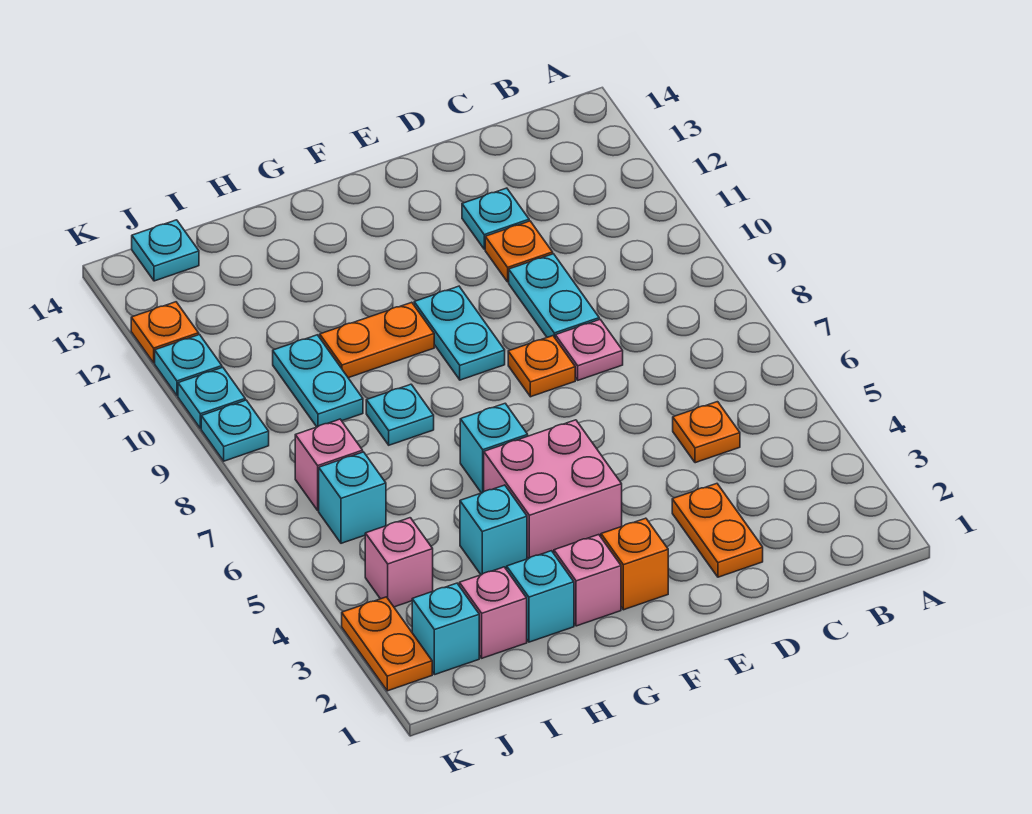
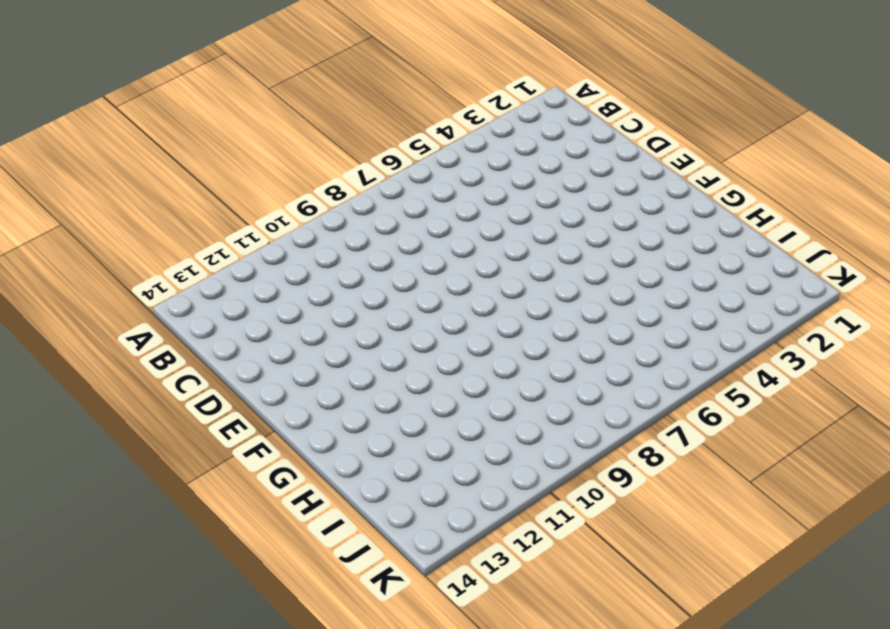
none -> orange plate C5 level 1
none -> orange plate D2:D3 level 1
none -> pink plate D8 level 1

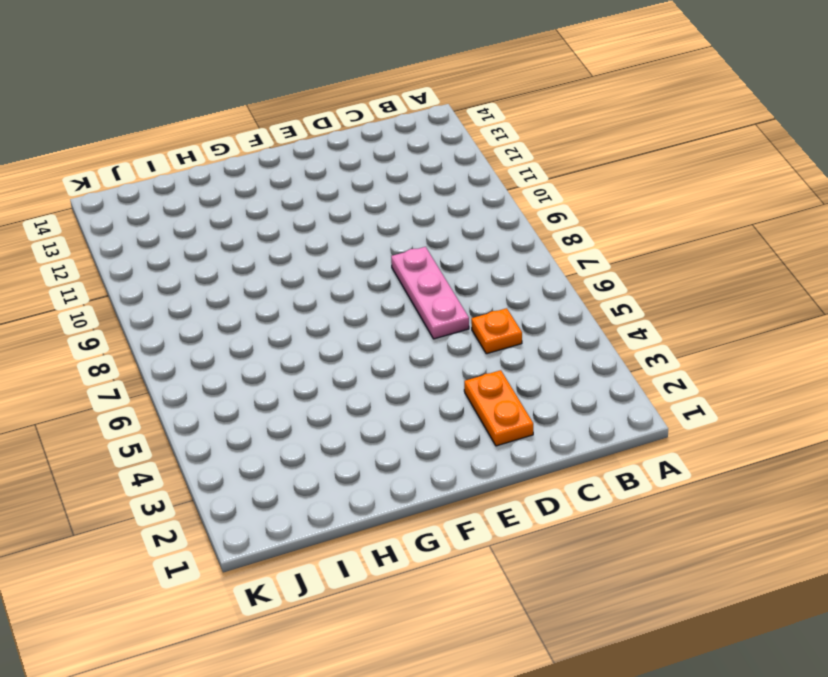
pink plate D6:D8 level 1 -> pink plate D8 level 1
none -> cyan plate D9:D10 level 1
none -> orange plate D11 level 1
none -> cyan plate D12 level 1

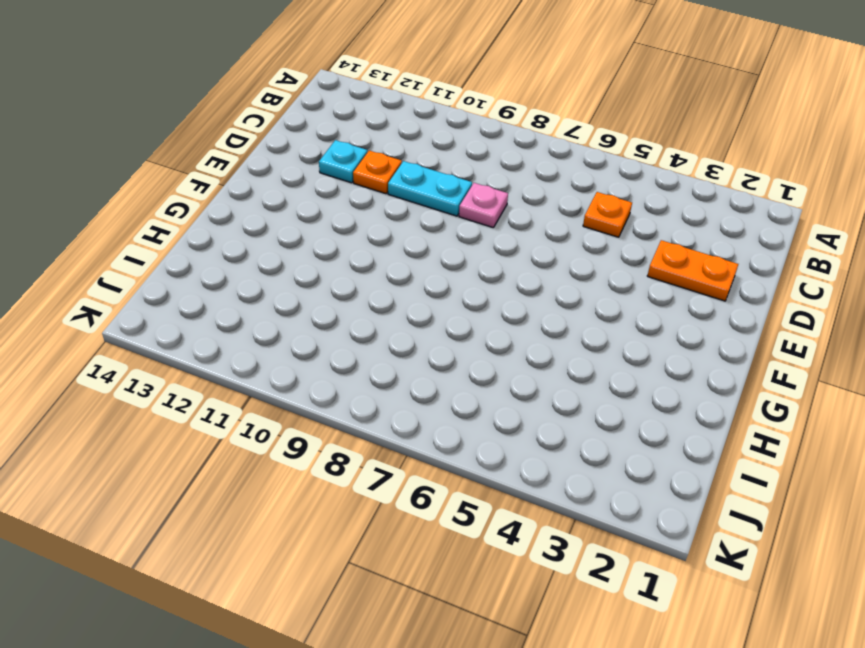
none -> orange plate E8 level 1
none -> orange brick F2 level 1
none -> pink brick F4:G5 level 1

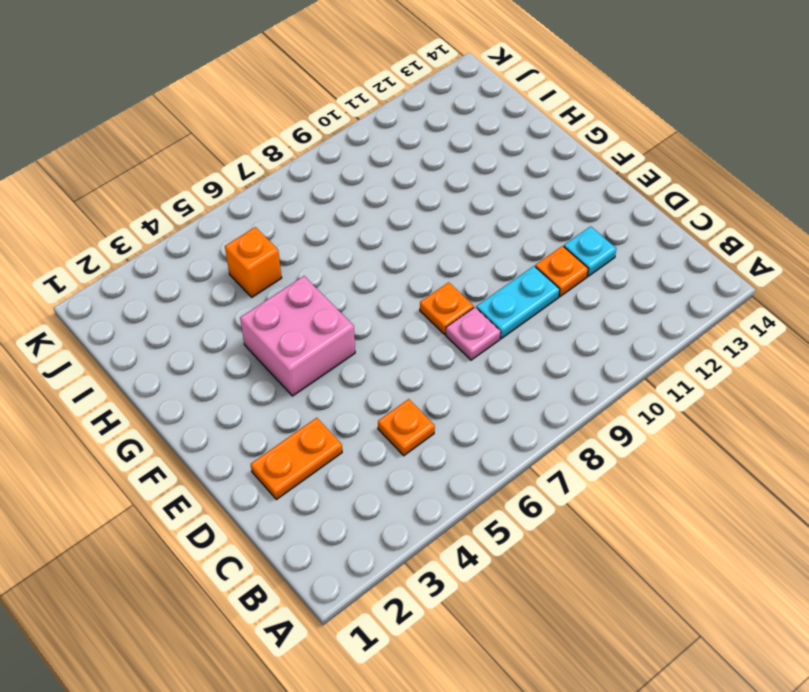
orange brick I5 level 1 -> orange brick F2 level 1
none -> cyan plate F9:F10 level 1
none -> pink brick G2 level 1
none -> cyan brick G6 level 1

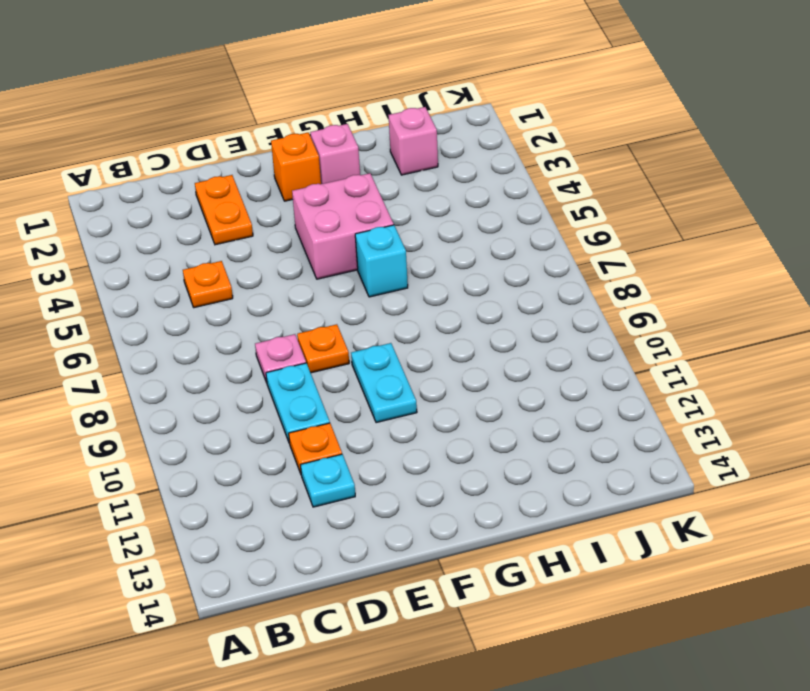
none -> orange plate G10:H10 level 1
none -> cyan brick H2 level 1
none -> cyan brick H4 level 1

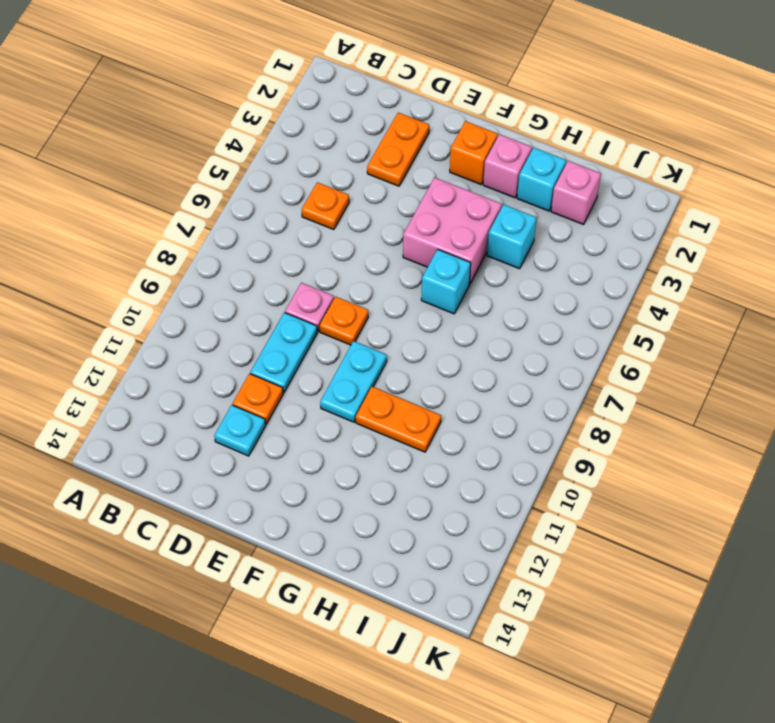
none -> cyan plate H8 level 1
none -> cyan plate I9:I10 level 1
none -> cyan brick J2 level 1

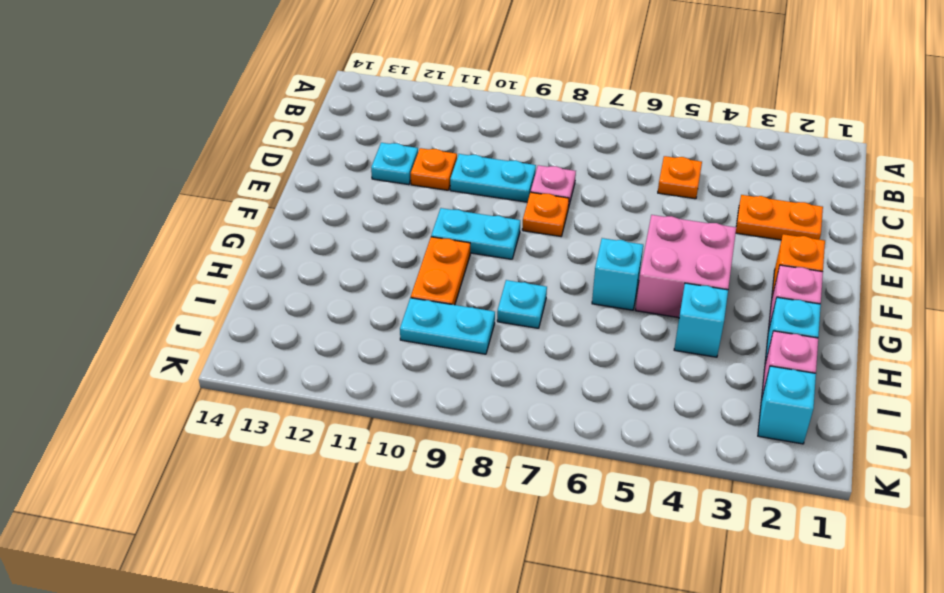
none -> pink brick J4 level 1
none -> cyan brick J6 level 1
none -> pink brick J7 level 1

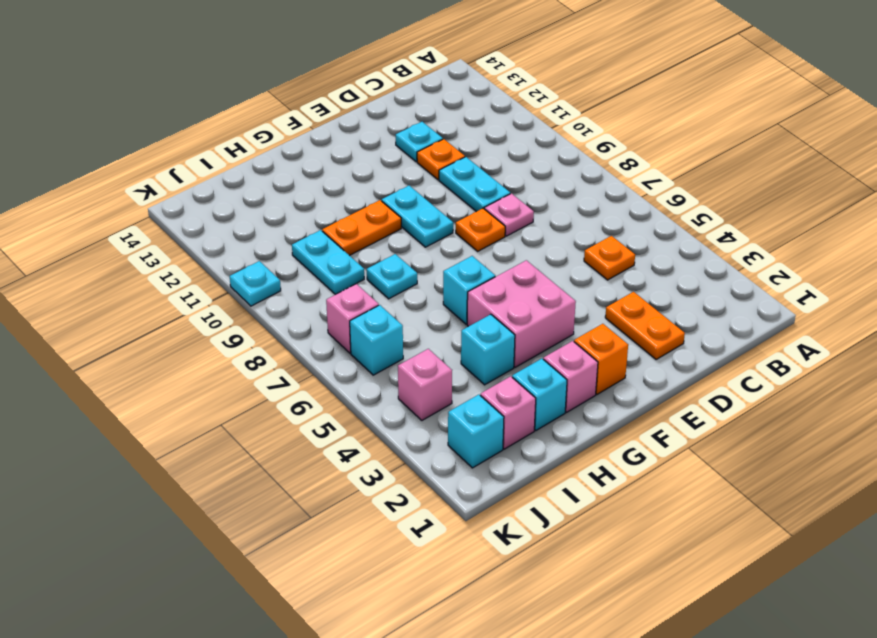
none -> cyan plate J14 level 1
none -> orange plate K2:K3 level 1
none -> cyan plate K9 level 1

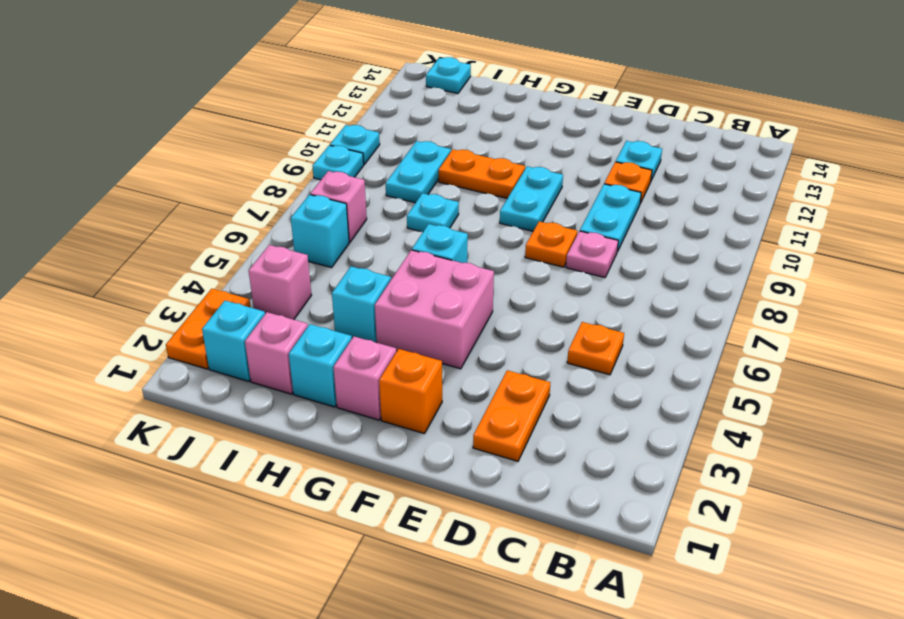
none -> cyan plate K11 level 1
none -> orange plate K12 level 1

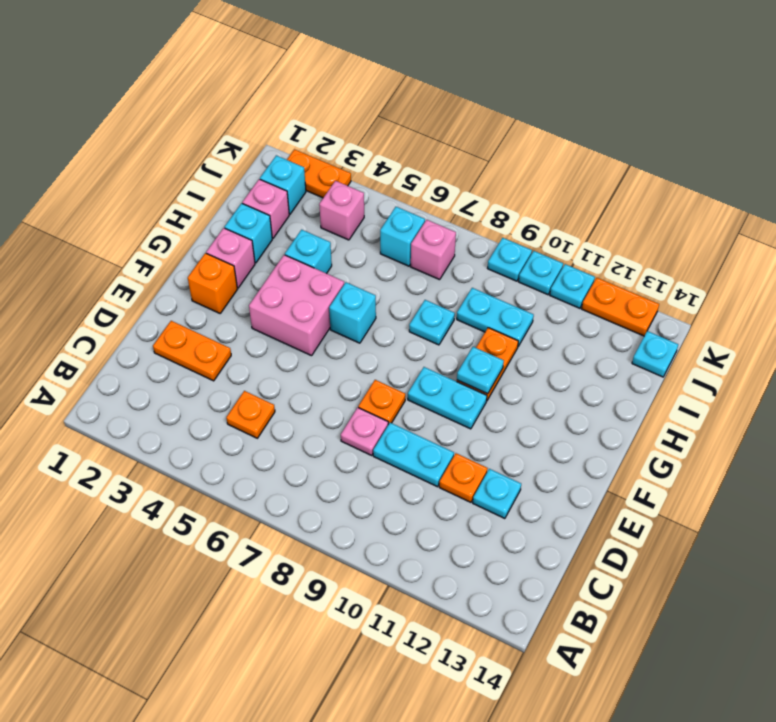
cyan plate G10 level 2 -> none
orange plate K12:K13 level 1 -> orange plate K12 level 1

